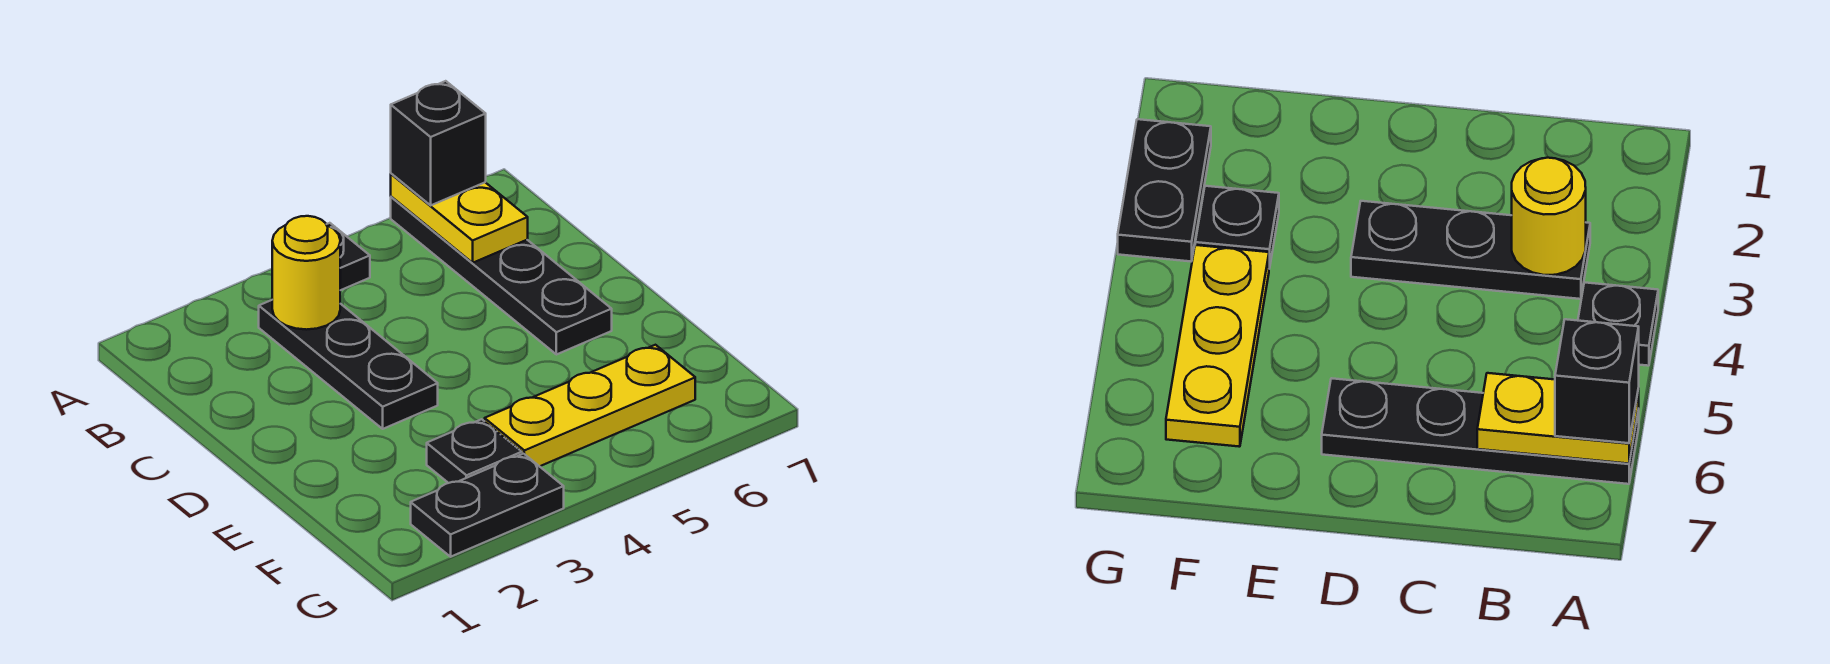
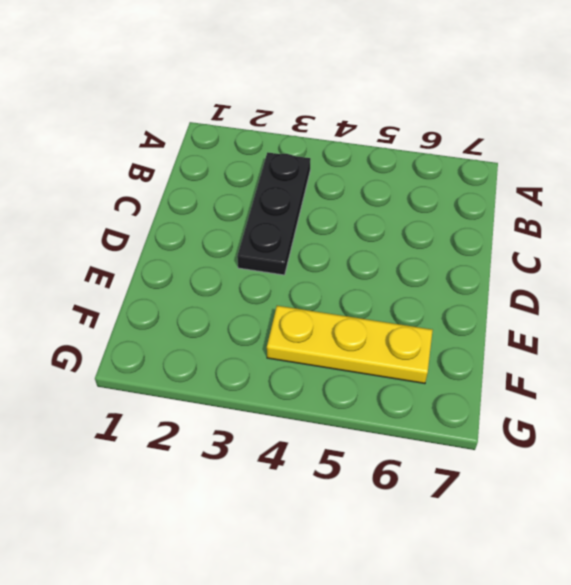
none -> black plate A4 level 1
none -> black plate A6:D6 level 1

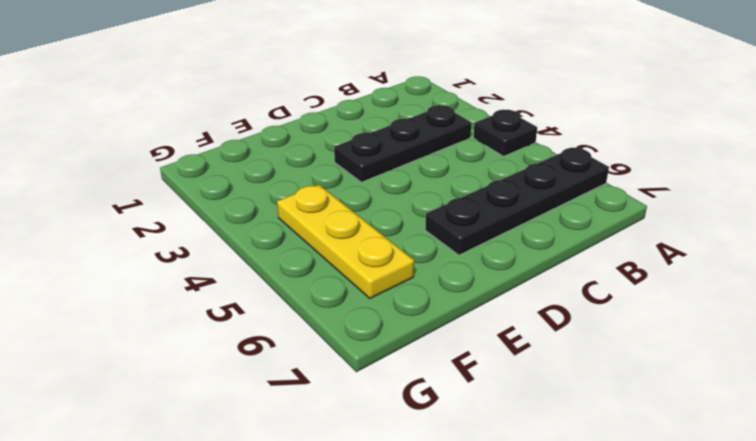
none -> black plate F3 level 1
none -> black plate G2:G3 level 1

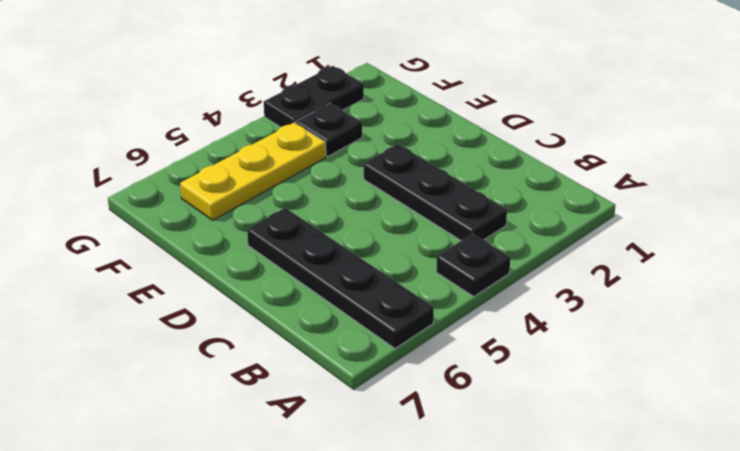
none -> yellow plate A6:B6 level 2
none -> yellow round brick B3 level 2

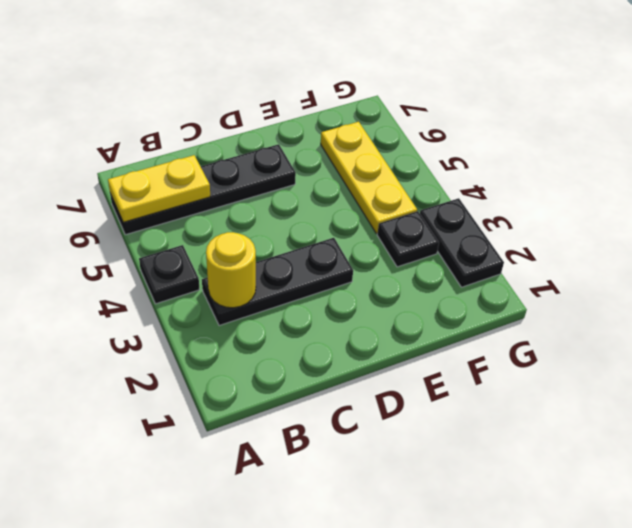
none -> black brick A6 level 3

